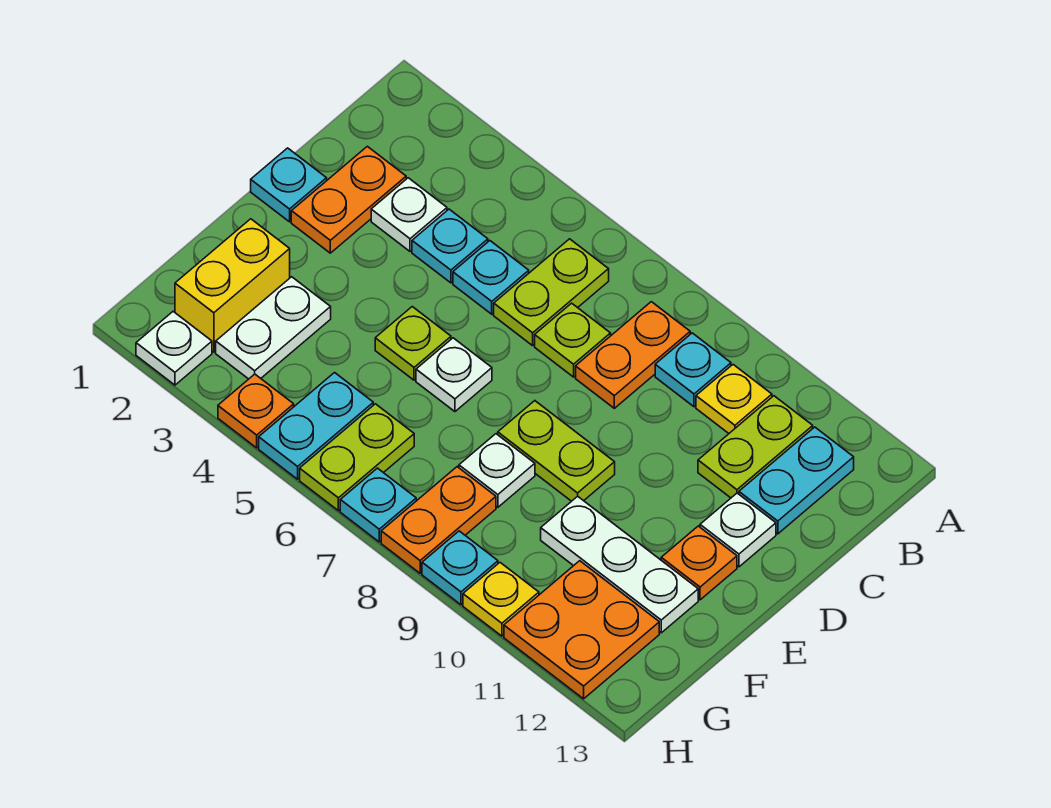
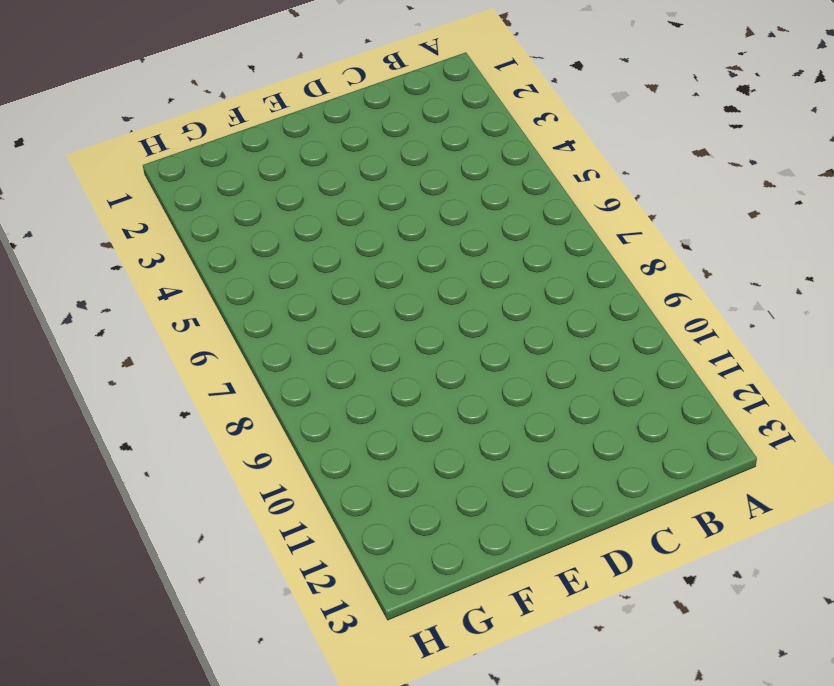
none -> lime plate B6:C6 level 1
none -> orange plate B8:C8 level 1
none -> cyan plate B9 level 1
none -> yellow plate B10 level 1

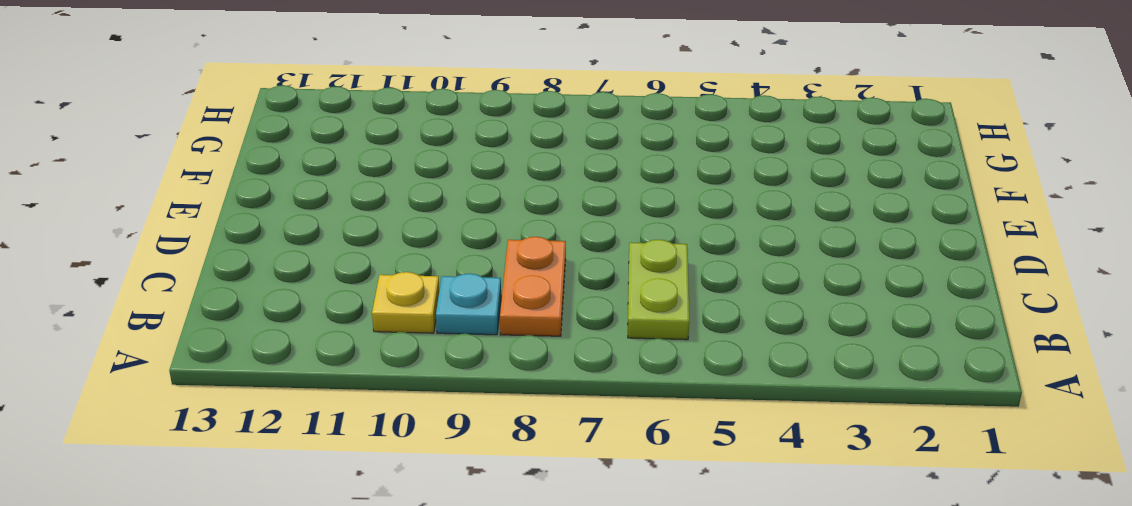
none -> lime plate B11:C11 level 1
none -> cyan plate B12:C12 level 1
none -> orange plate C2:D2 level 1
none -> white plate C3 level 1

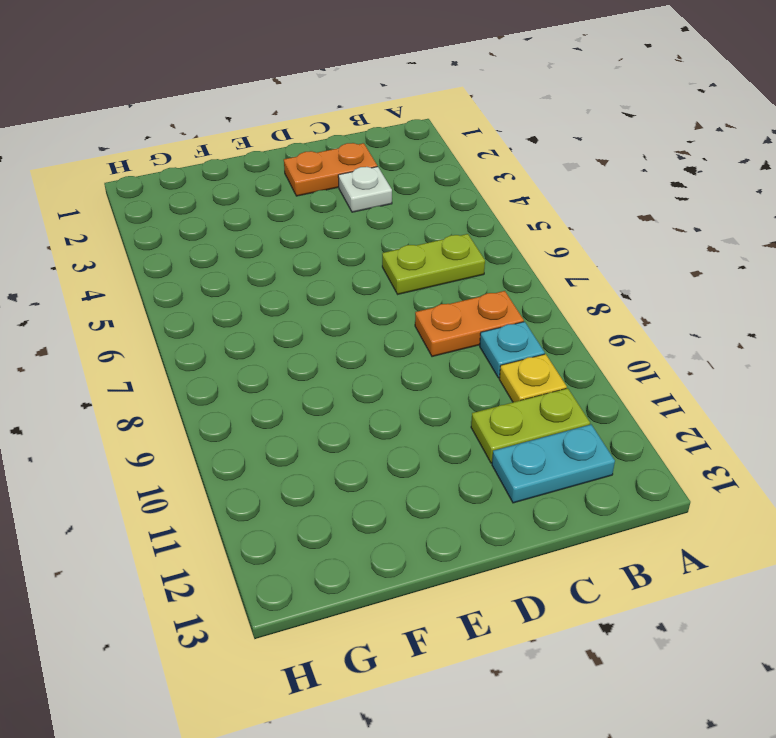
none -> cyan plate C4 level 1
none -> cyan plate C5 level 1
none -> lime plate C7 level 1
none -> cyan plate D1 level 1

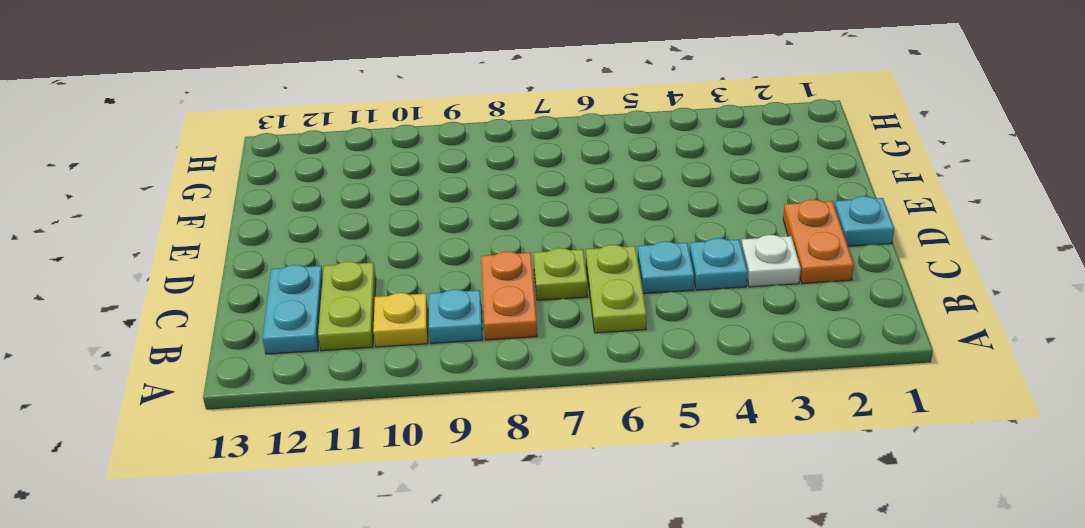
none -> white plate D12 level 1
none -> lime plate E5 level 1
none -> white plate E6 level 1
none -> lime plate E8:E9 level 1

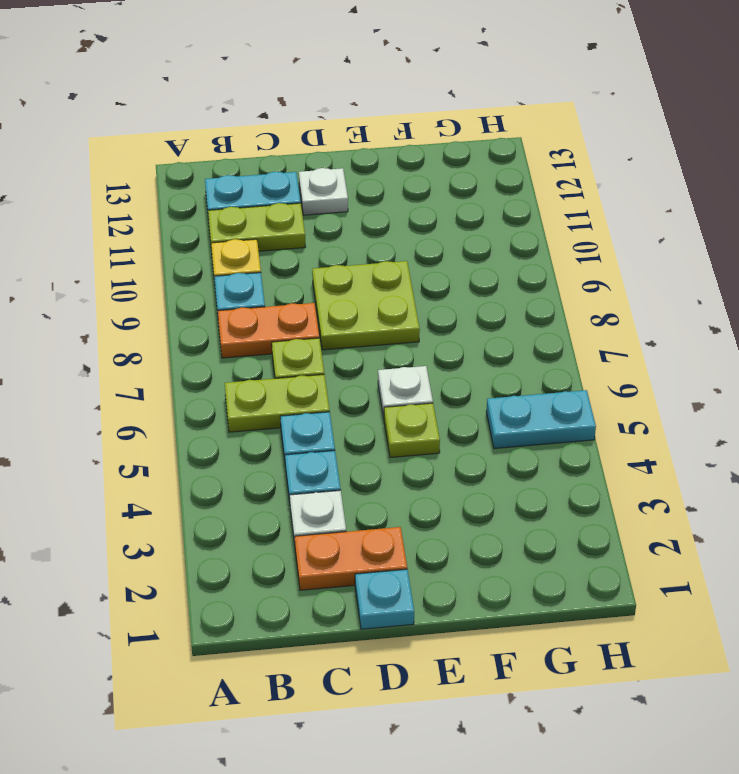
lime plate D8:E9 level 1 -> lime plate E8:E9 level 1
none -> orange plate E12 level 1
none -> yellow brick F2:G2 level 1
none -> white plate F3:G3 level 1
none -> white plate F8 level 1

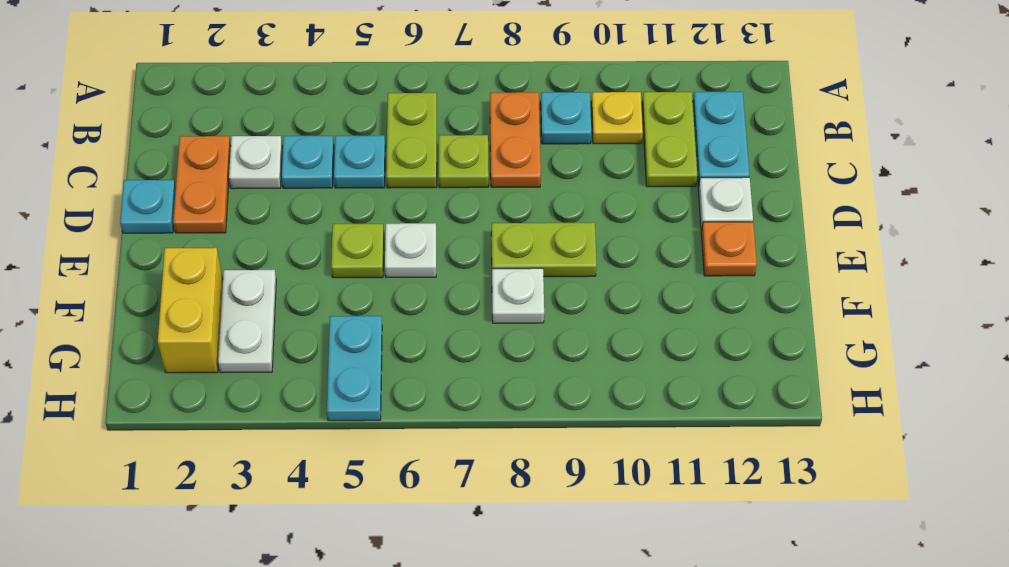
none -> white plate F10:F12 level 1
none -> lime plate G6:H6 level 1
none -> orange plate G8:H8 level 1
none -> orange plate G11:H12 level 1

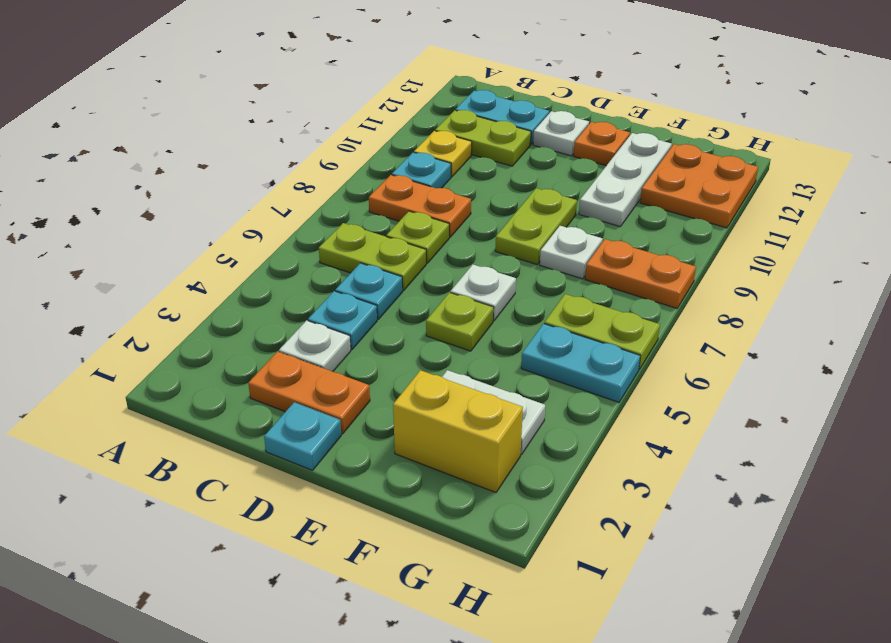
none -> white plate H2 level 1
none -> orange plate H4 level 1
none -> cyan plate H7 level 1
none -> cyan plate H9 level 1

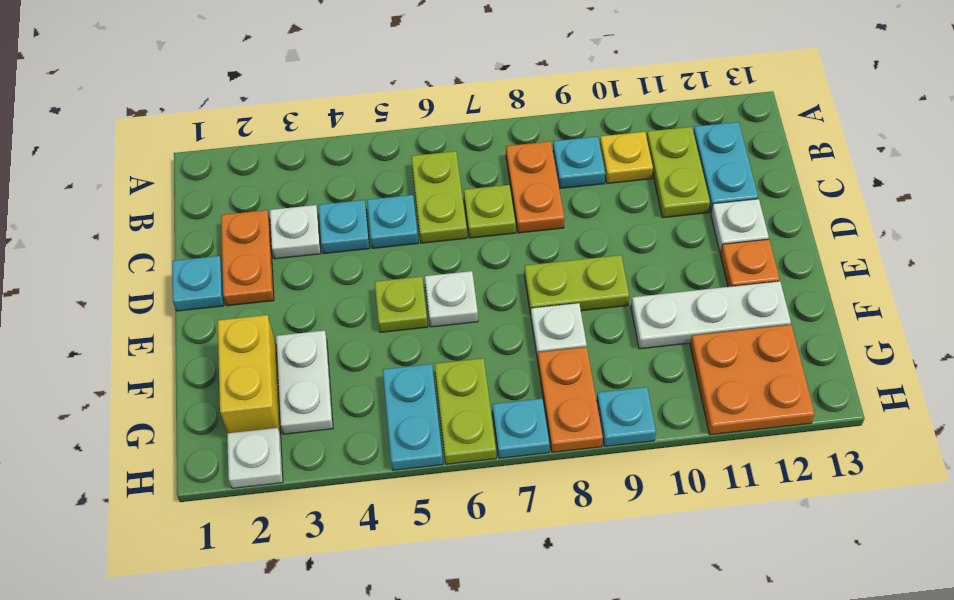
none -> orange plate H4 level 1
none -> yellow plate H10 level 1

